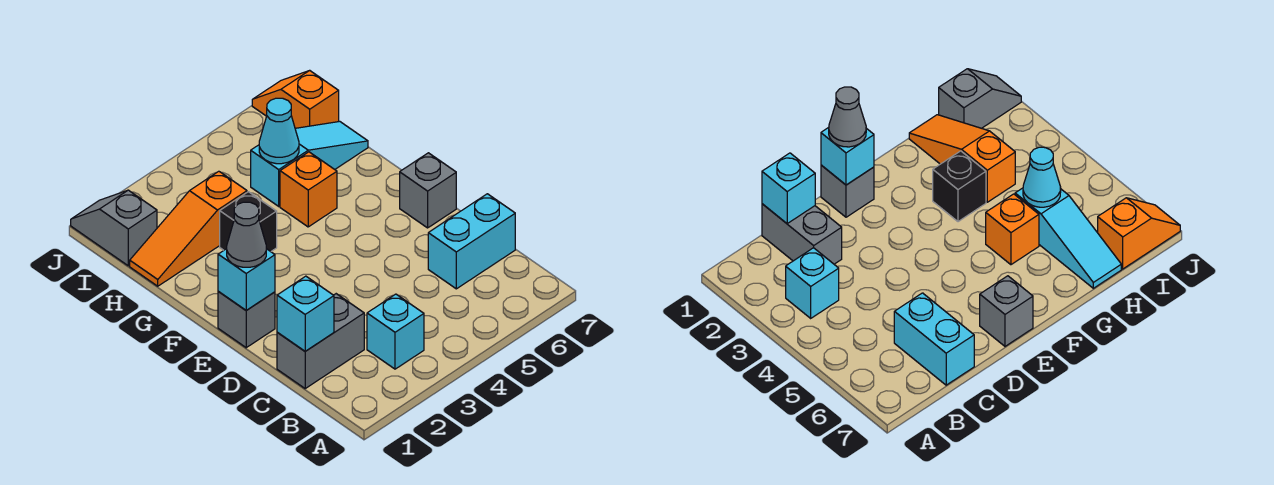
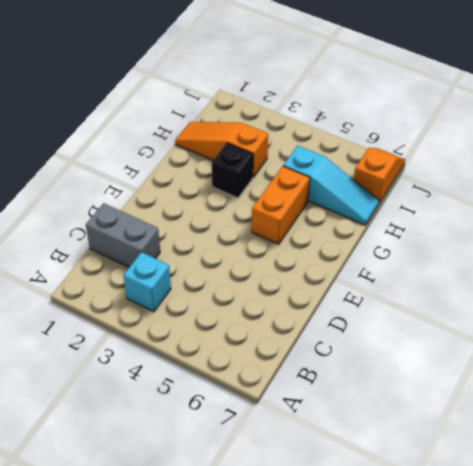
orange brick F5:G5 level 1 -> orange brick G5 level 1
none -> cyan brick C6:C7 level 1
none -> grey brick E1 level 1
none -> grey brick E7 level 1

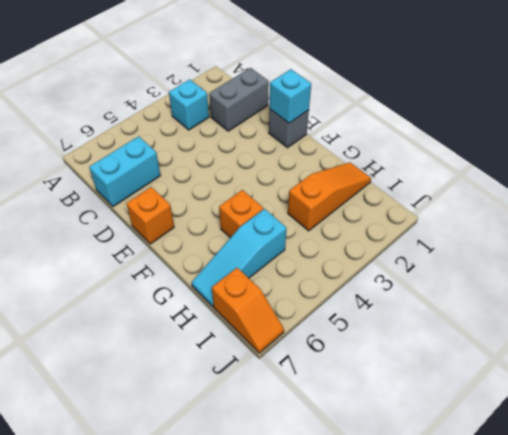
orange brick E7 level 1 -> grey brick E7 level 1
none -> black brick G3 level 1
none -> grey slope I1:J1 level 1 top I
none -> cyan brick C1 level 2

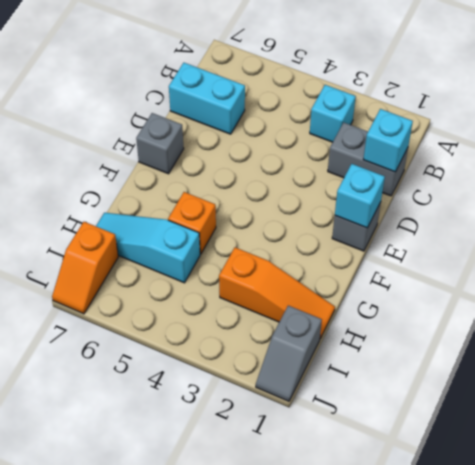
none -> black brick G3 level 1
none -> cyan cone H5 level 2
none -> grey cone E1 level 3

